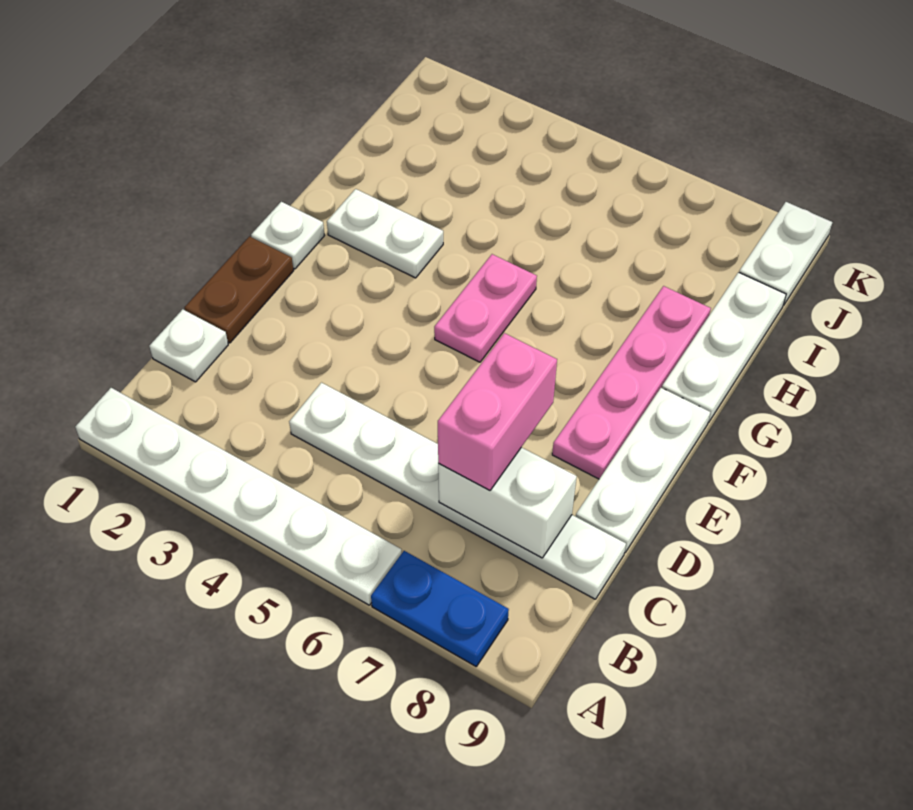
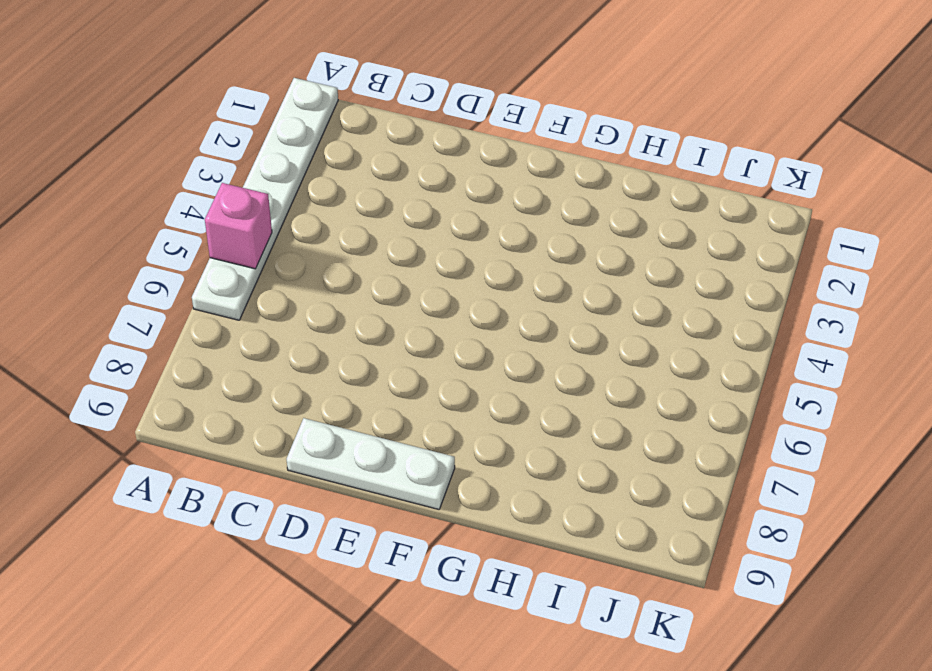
pink brick A5 level 2 -> none
none -> blue plate A7:A8 level 1
none -> white plate C1 level 1
none -> white plate C4:C9 level 1

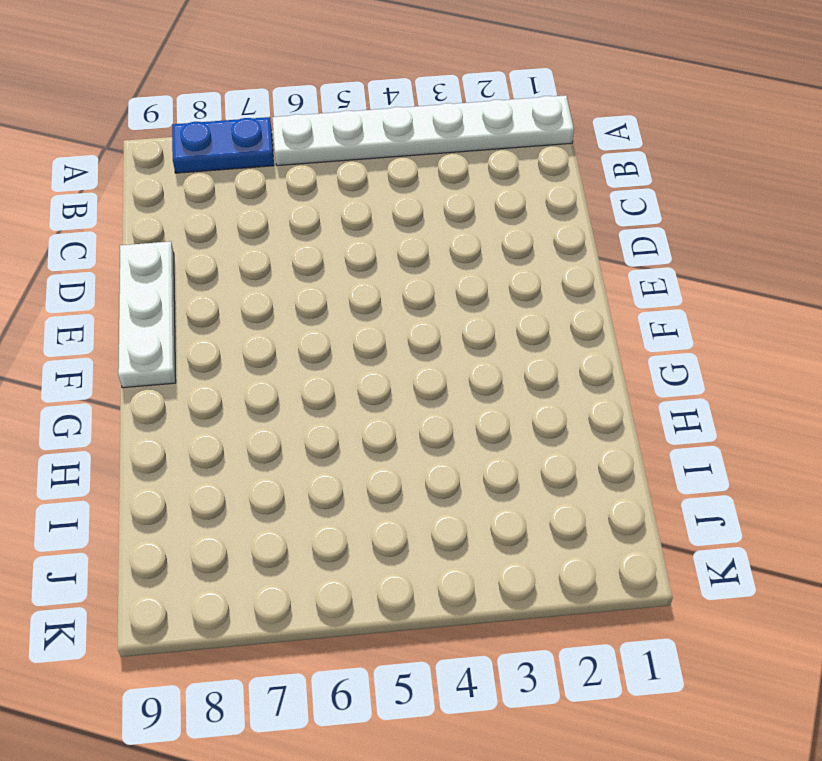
none -> white plate C1 level 1
none -> white plate C4:C9 level 1
none -> brown plate D1:E1 level 1

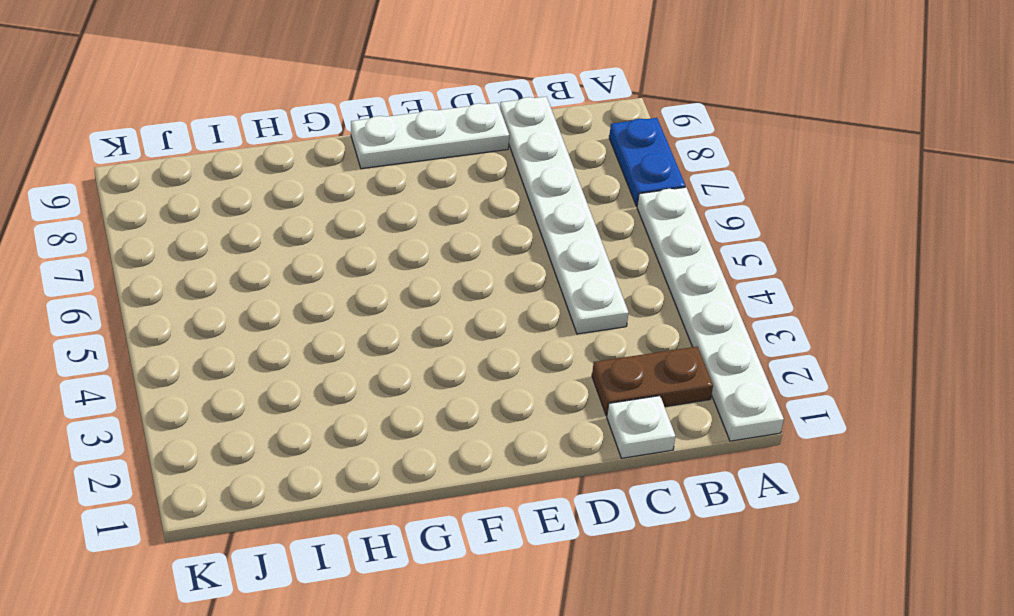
brown plate B2:C2 level 1 -> brown plate D1:E1 level 1
none -> pink plate E8:H8 level 1
none -> white plate F1 level 1
none -> pink plate F5:G5 level 1

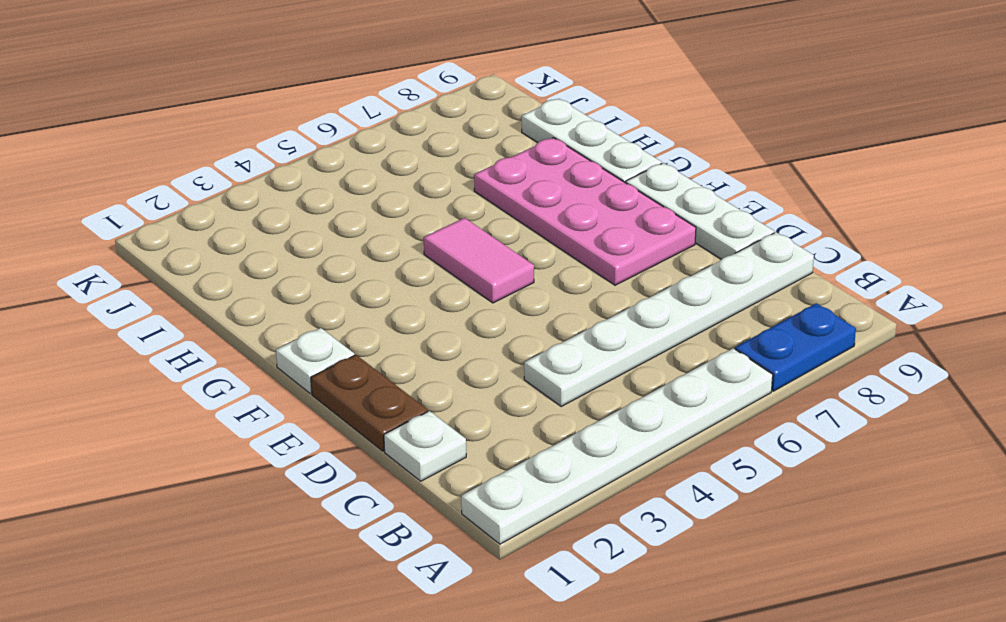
pink plate E7:H8 level 1 -> pink plate E8:H8 level 1
pink tile F5:G5 level 1 -> pink plate F5:G5 level 1
none -> white plate G2:G3 level 1
none -> white plate J9:K9 level 1
none -> white brick C7:C8 level 2

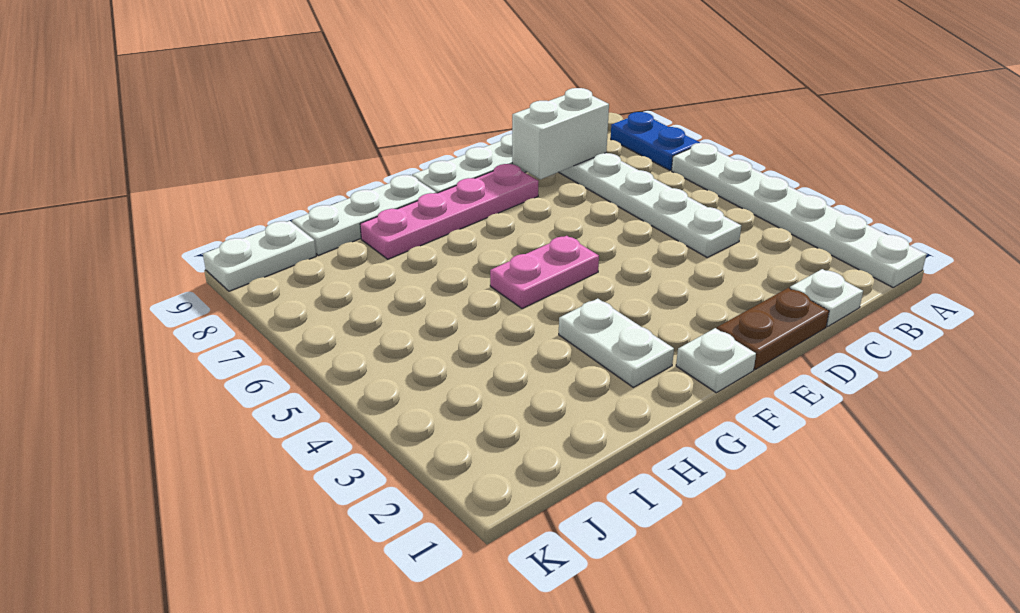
white brick C8:D8 level 2 -> white brick C7:C8 level 2
none -> pink brick C7:D7 level 3

